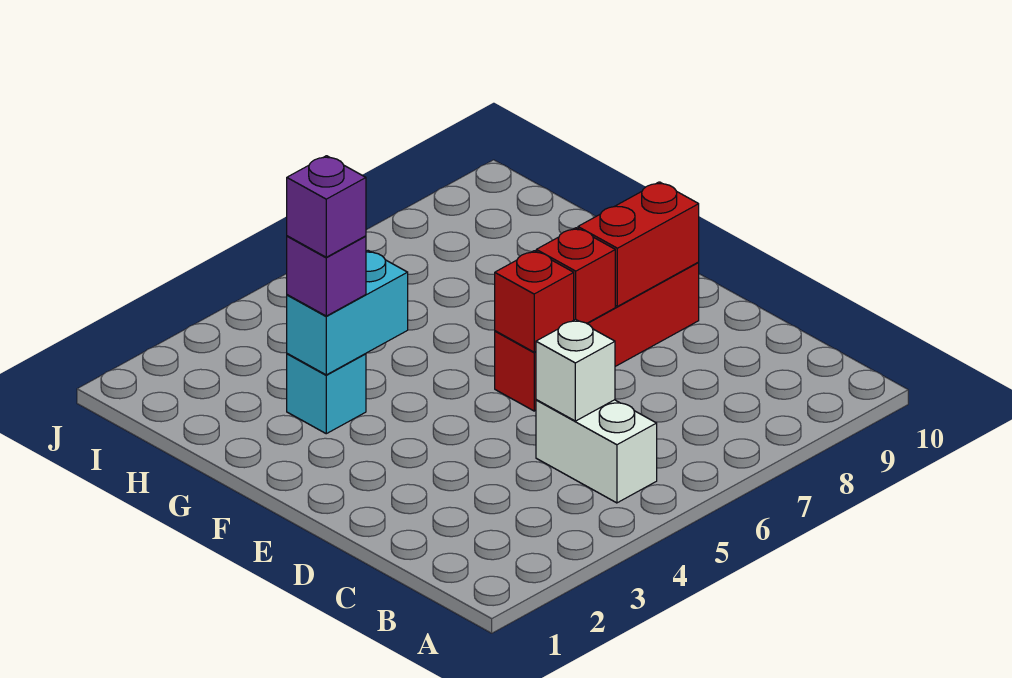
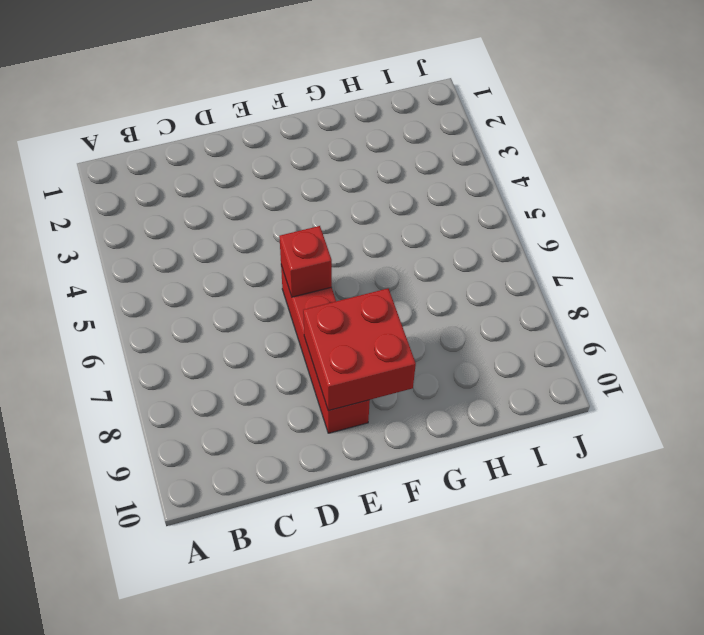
red brick E8:F9 level 2 -> red brick E8:E9 level 2
none -> white brick B5:C5 level 1
none -> cyan brick G3 level 1

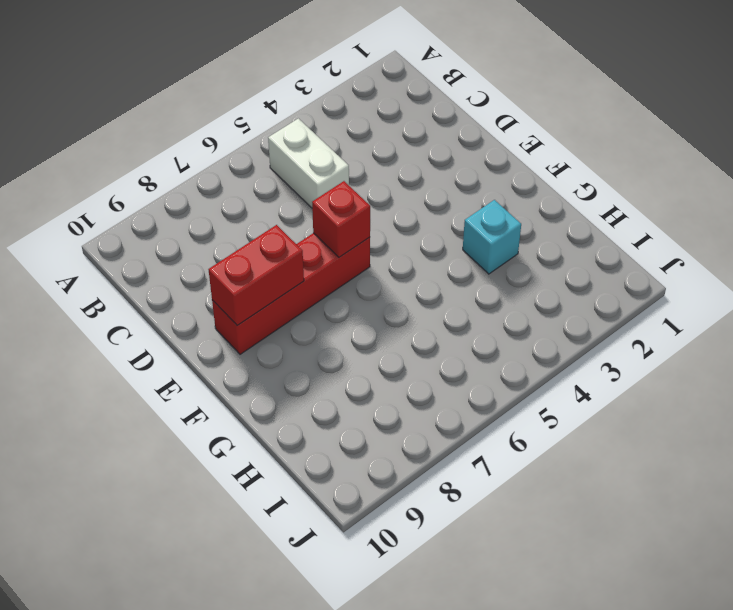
none -> white brick C5 level 2
none -> red brick E7 level 2

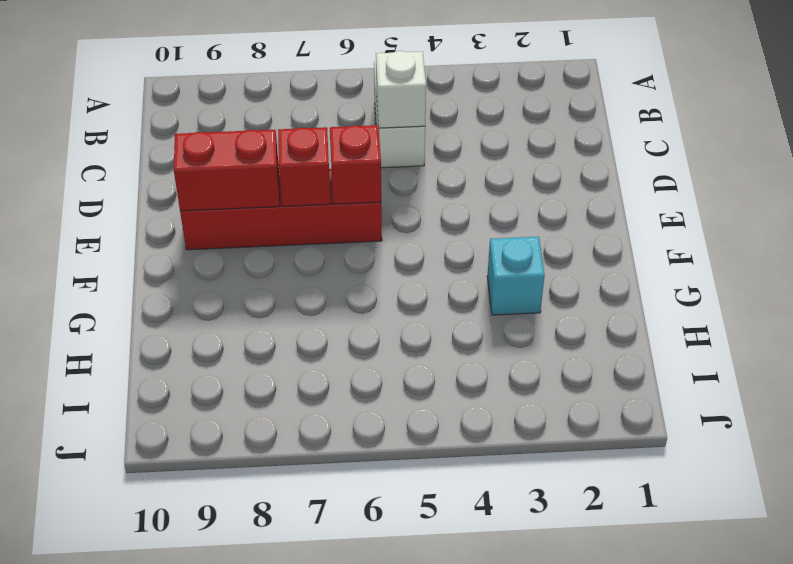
none -> cyan brick G3:G4 level 2
none -> purple brick G3 level 3

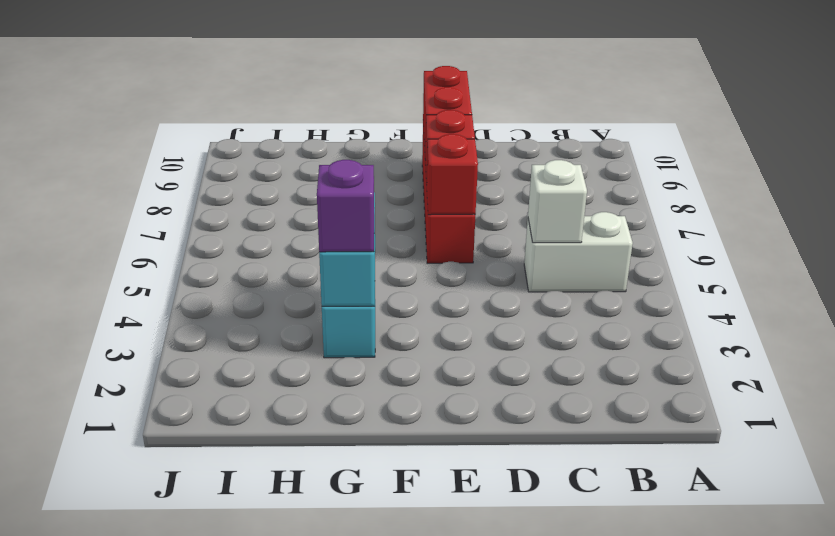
none -> purple brick G3 level 4

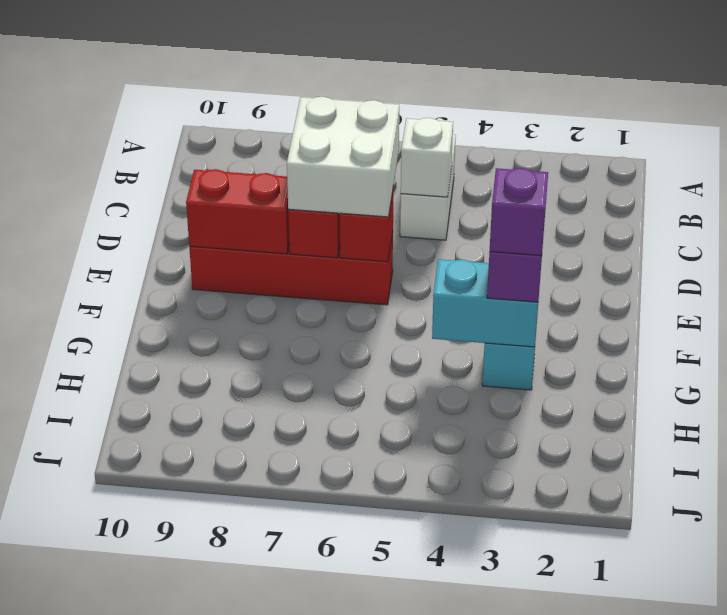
white brick D6:E7 level 3 -> none

